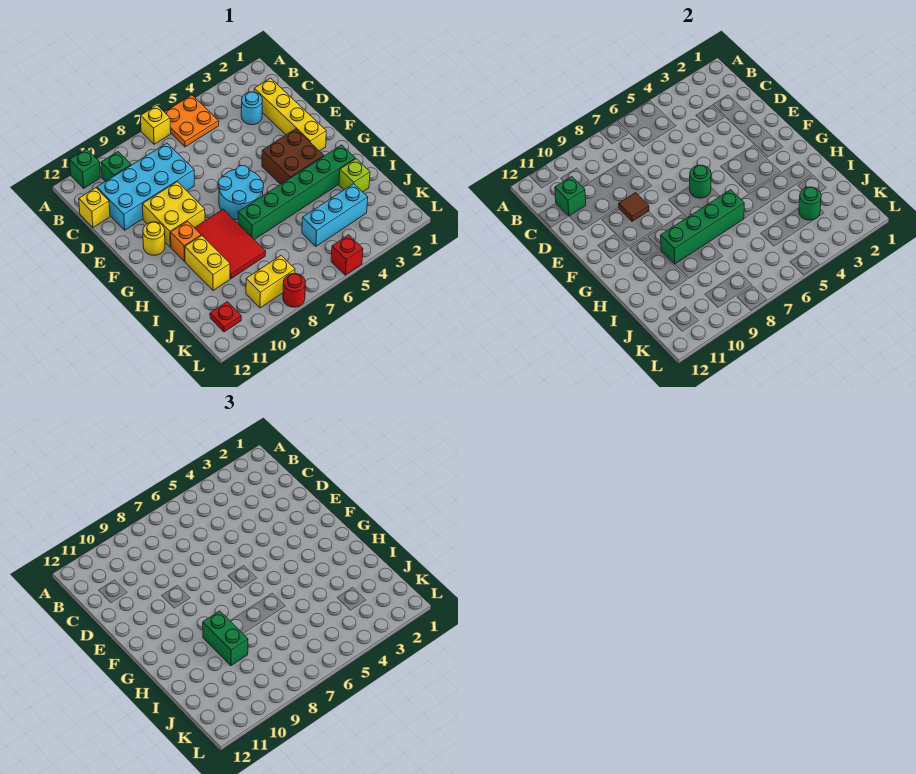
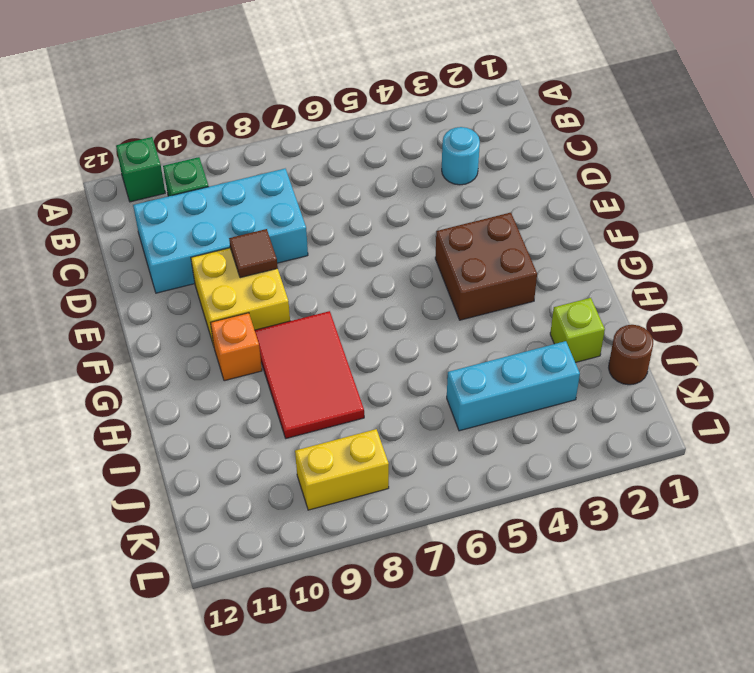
brown round brick J1 level 1 -> none
none -> orange plate A5:B6 level 1
none -> yellow brick A7 level 1
none -> yellow brick C2:F2 level 1

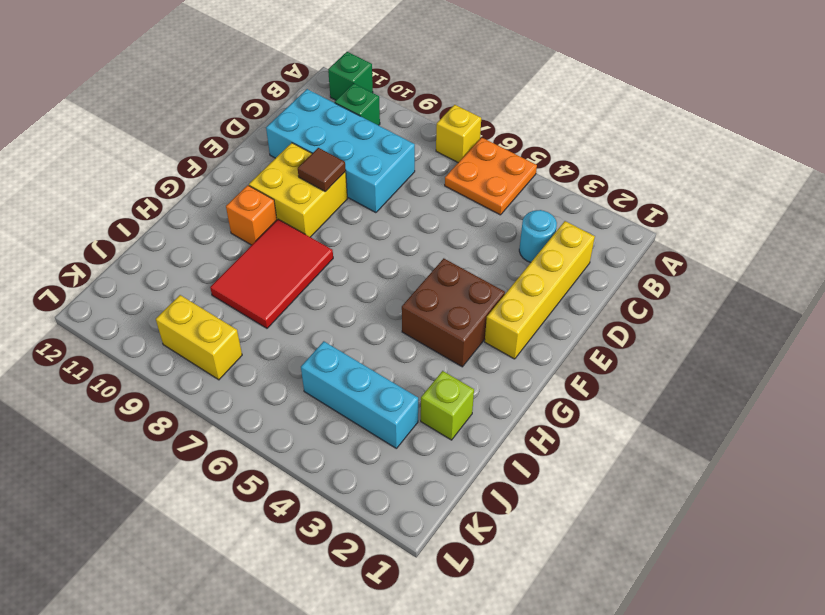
none -> yellow brick C12 level 1
none -> cyan round brick F6:G7 level 1
none -> yellow round brick F11 level 1

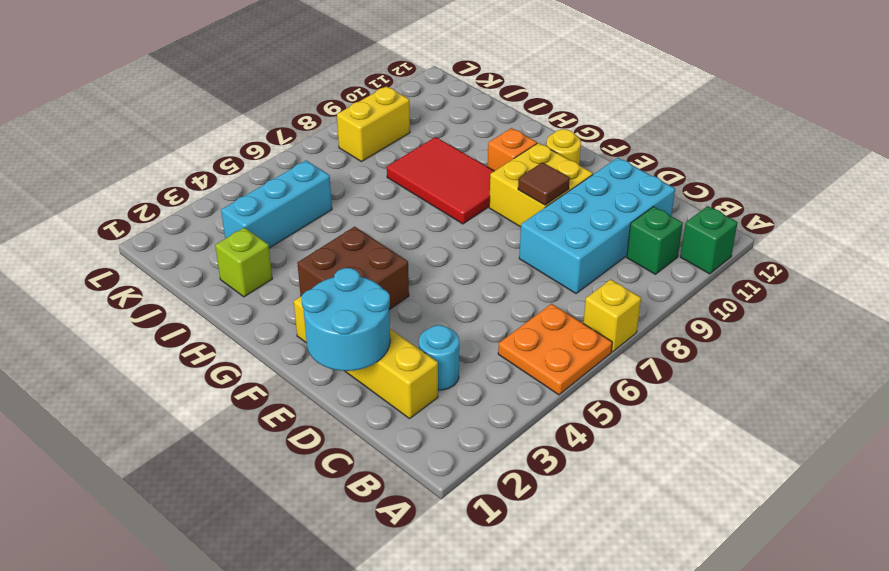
cyan round brick D1:E2 level 2 -> cyan round brick F6:G7 level 1
none -> yellow brick C12 level 1
none -> green brick H2:H7 level 1
none -> yellow brick H10:I10 level 1

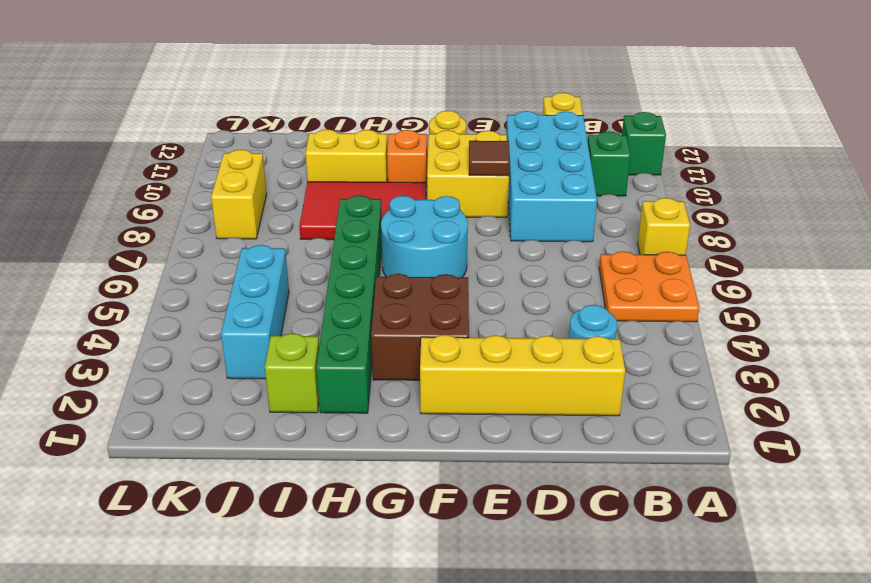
none -> red plate K11 level 1
none -> red brick L5 level 1
none -> red round brick L8 level 1

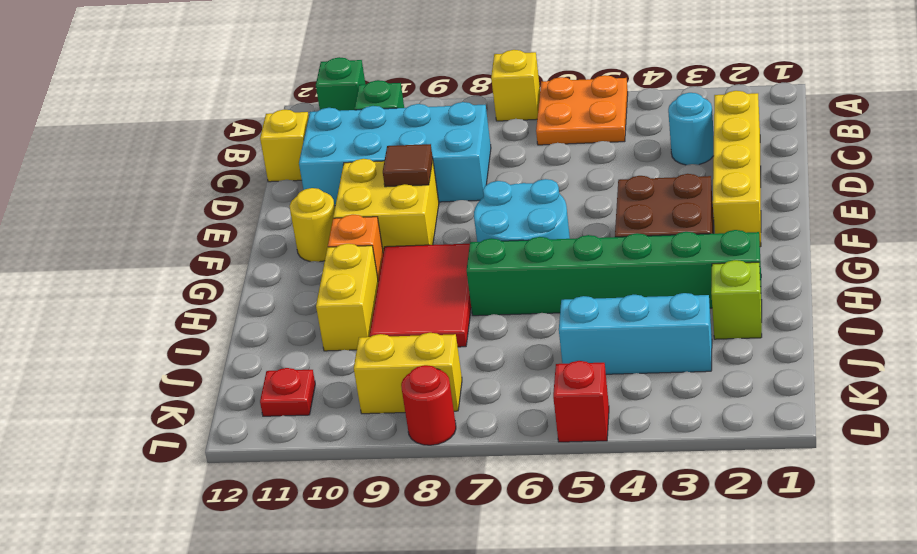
none -> green brick C11 level 2
none -> green round brick F6 level 2
none -> green brick H6:H9 level 2

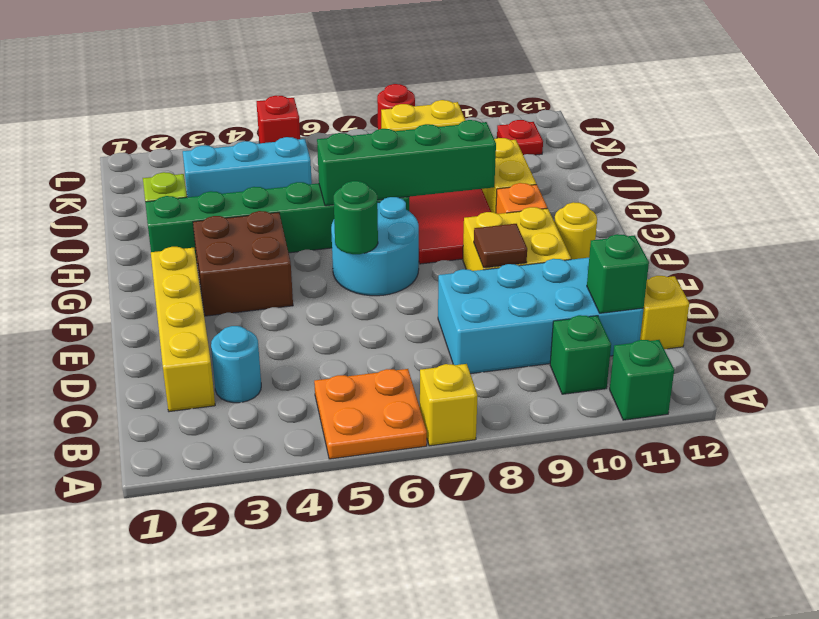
none -> green round brick J3 level 2
none -> green brick H9:I9 level 3

